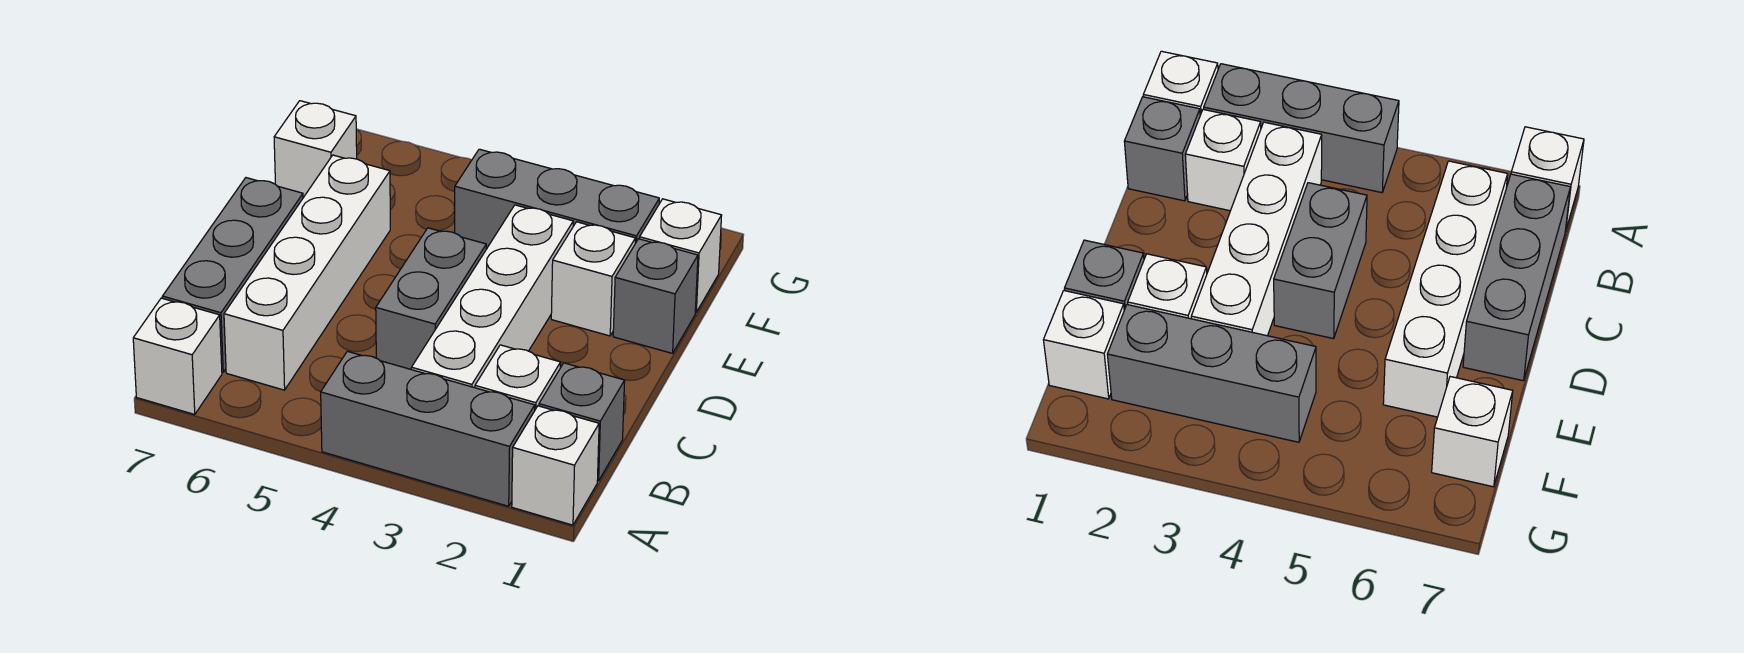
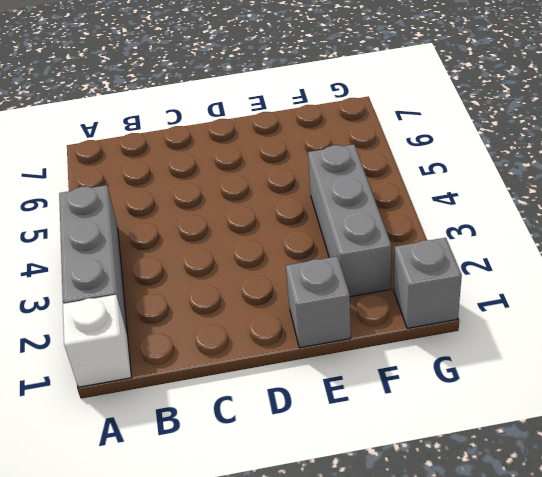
grey brick G1 level 1 -> grey brick B1 level 1
none -> white brick A7 level 1
none -> white brick B2 level 1
none -> white brick B3:E3 level 1

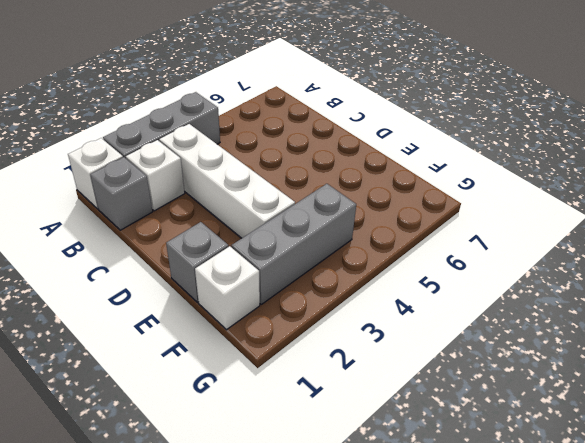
none -> white brick A7 level 1
none -> white brick B6:E6 level 1
none -> grey brick B7:D7 level 1

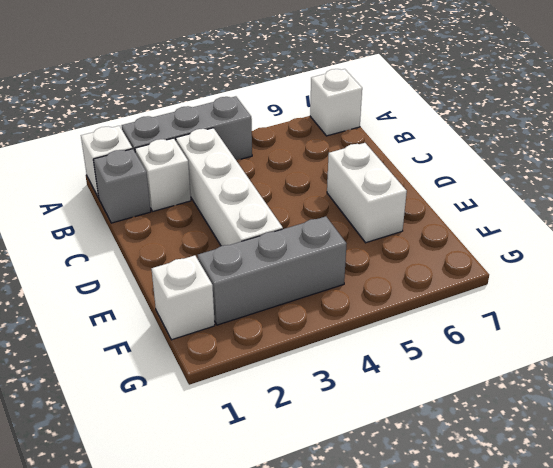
white brick D6:E6 level 1 -> white brick B6:E6 level 1
none -> grey brick B7:D7 level 1
none -> grey brick C4:D4 level 1
none -> grey brick E1 level 1

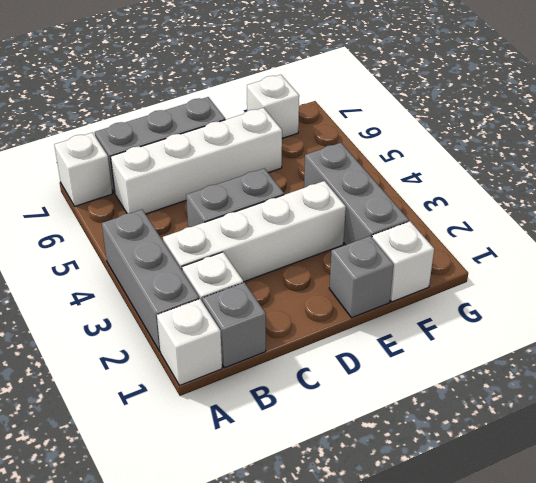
none -> white brick E2 level 1

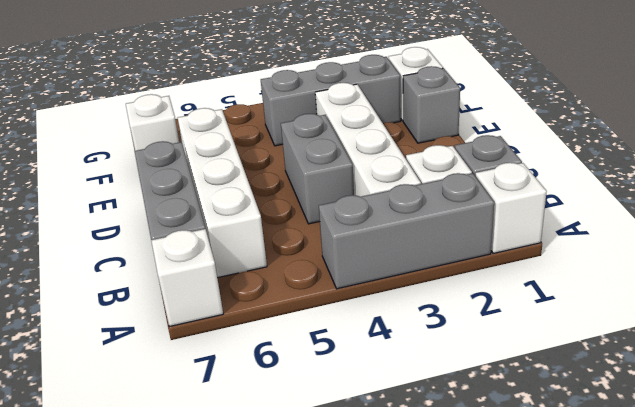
none -> white brick E2 level 1

